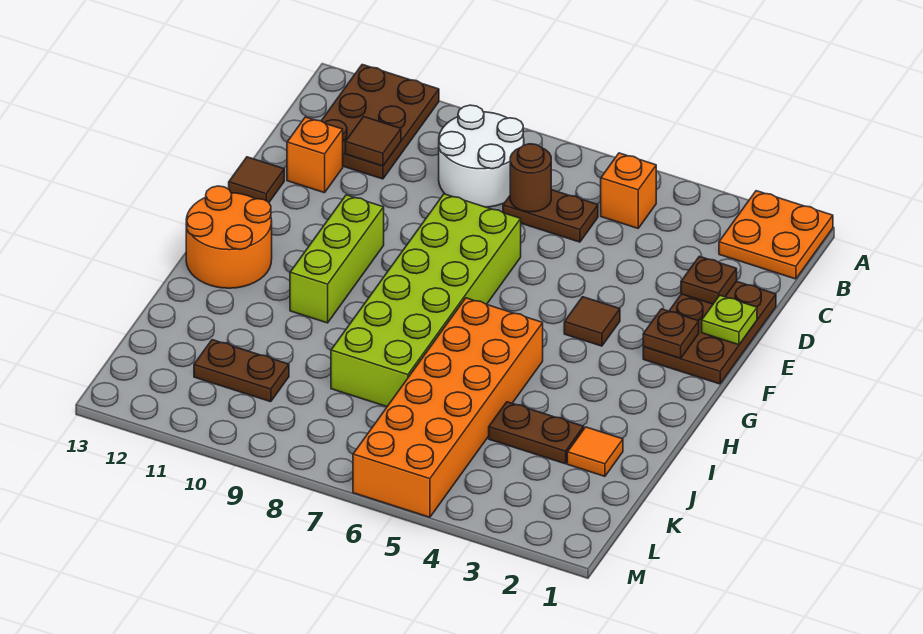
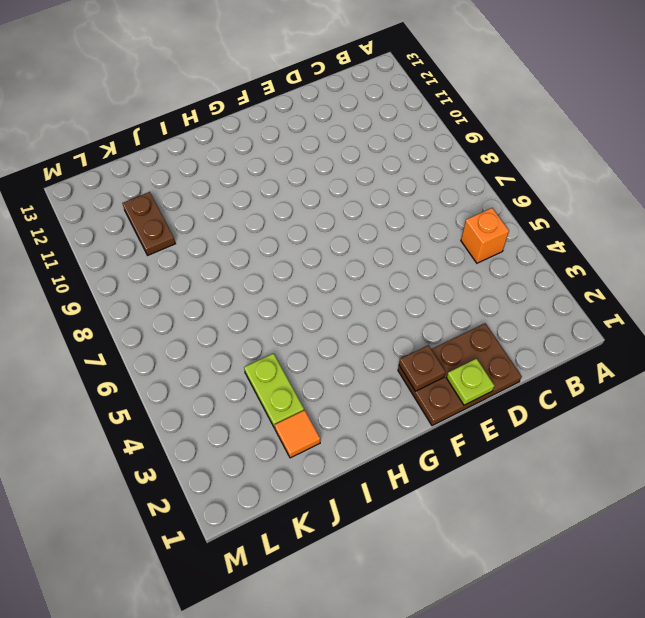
lime plate J3:J4 level 1 -> brown plate J3:J4 level 1
none -> orange plate A1:B2 level 1
none -> brown plate A11:C12 level 1
none -> white round brick B8:C9 level 1

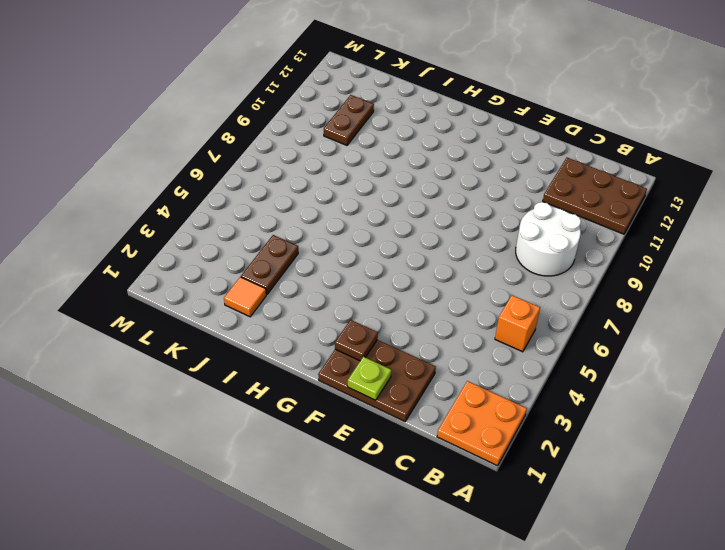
none -> brown plate C6:C7 level 1
none -> orange brick D12 level 1
none -> lime brick E7:J8 level 1

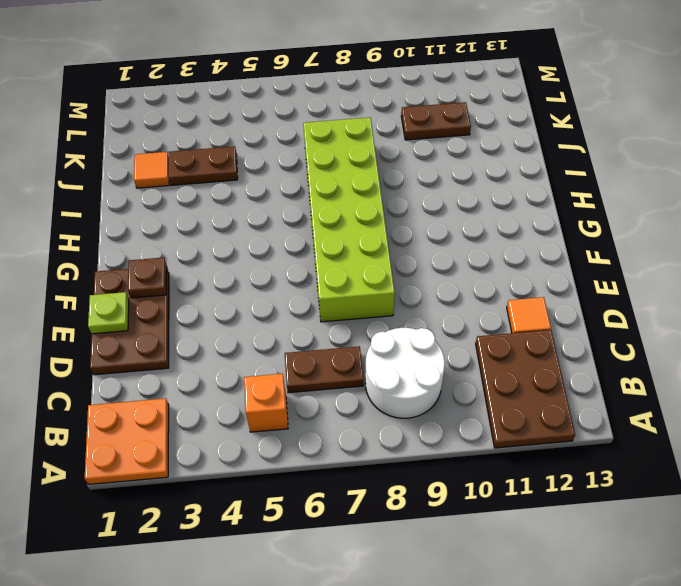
orange tile D12 level 1 -> orange brick D12 level 1
none -> brown tile E13 level 1
none -> brown tile F4 level 1
none -> lime brick F10:H10 level 1

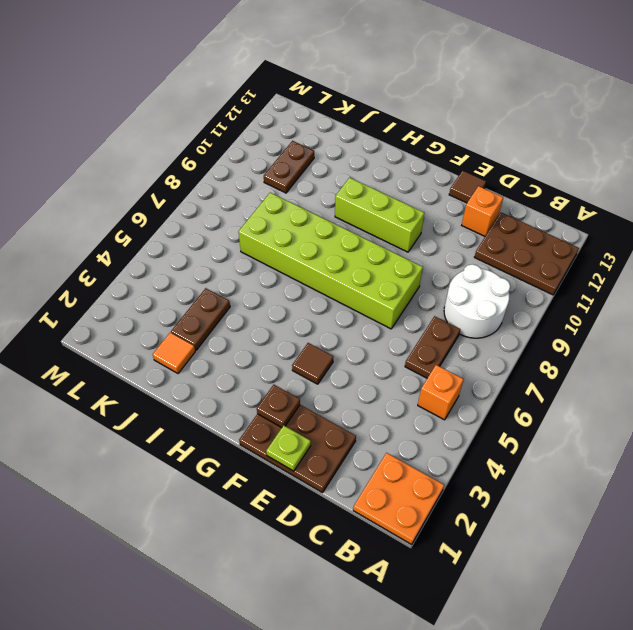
none -> orange round brick G12:H13 level 1
none -> orange brick H5:M6 level 1
none -> brown round brick C7 level 2

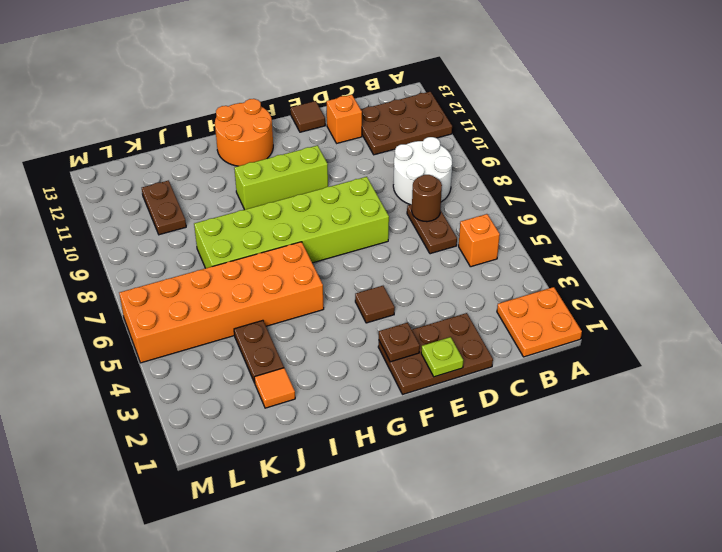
none -> brown tile C11 level 2
none -> brown plate D2 level 2

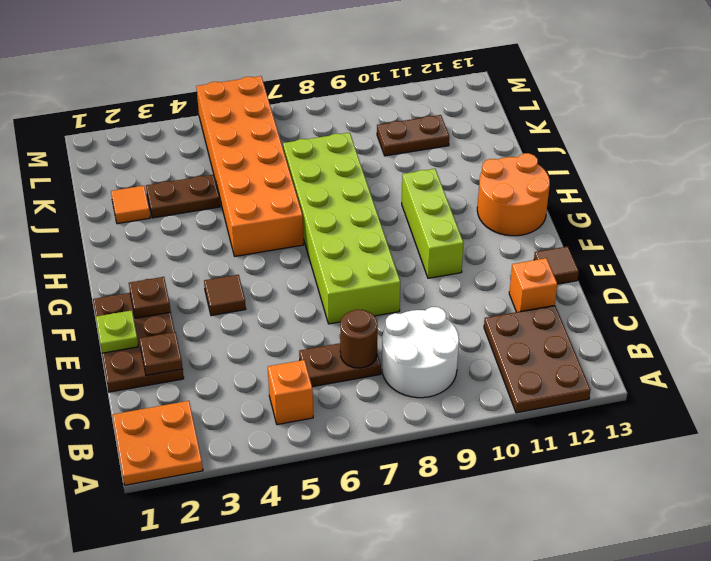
none -> brown tile C11 level 2

